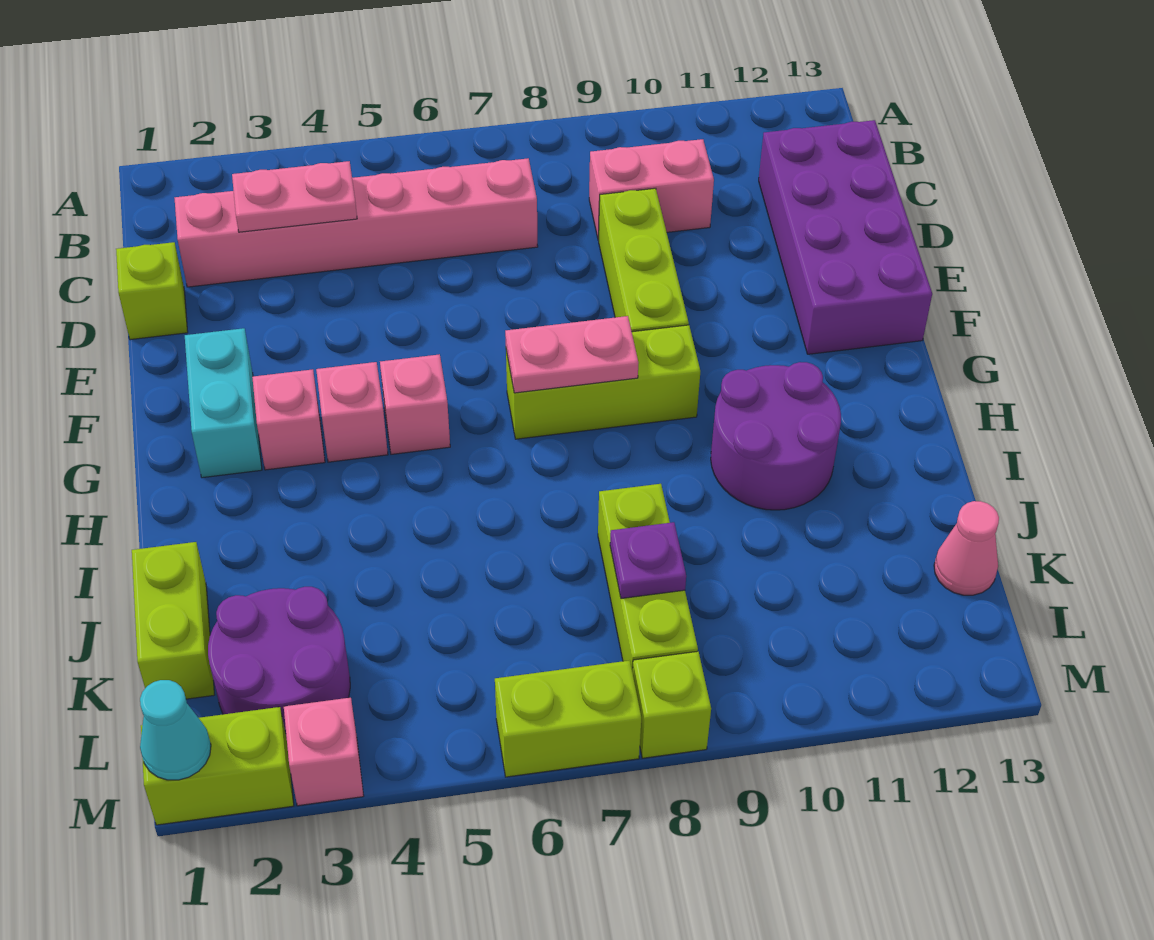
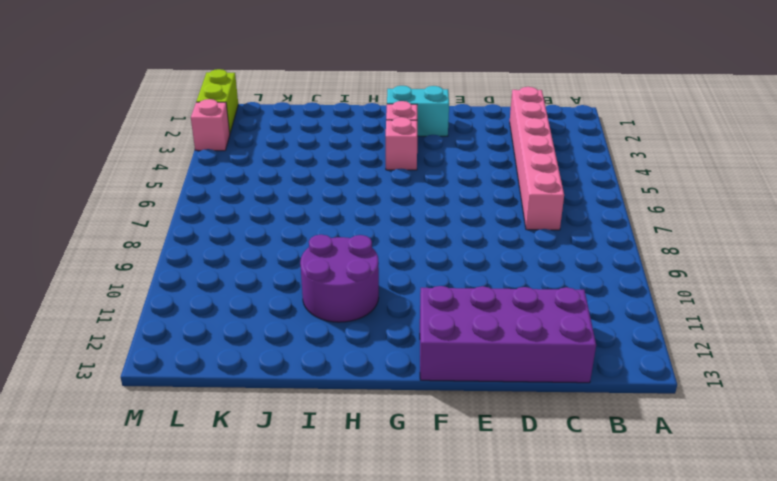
none -> pink brick C9:C10 level 1
none -> lime brick D1 level 1
none -> lime brick D9:F9 level 1

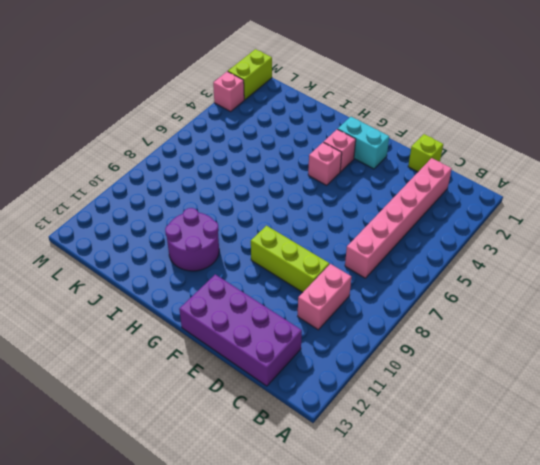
none -> pink brick G5 level 1
none -> lime brick G7:G9 level 1
none -> lime brick J1:K1 level 1

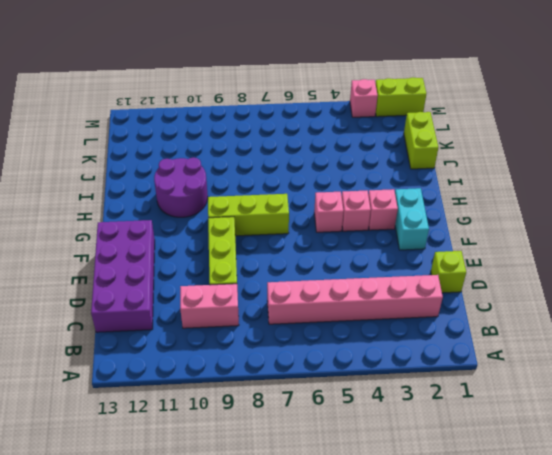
none -> lime brick J8:L8 level 1
none -> purple round brick K2:L3 level 1
none -> pink cone K13 level 1

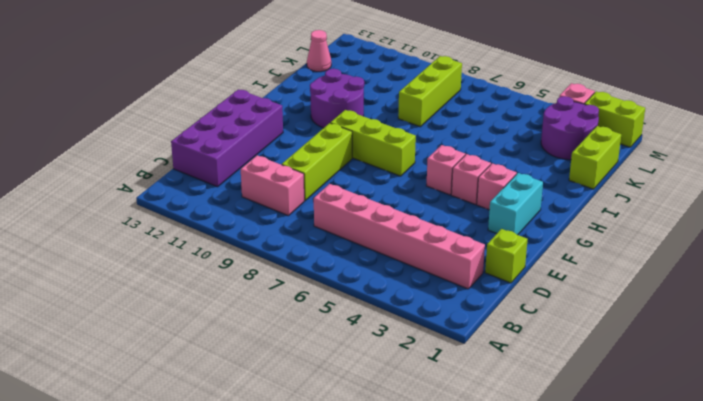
none -> lime brick M6:M7 level 1
none -> lime brick M8 level 1
none -> pink plate C3:C4 level 2

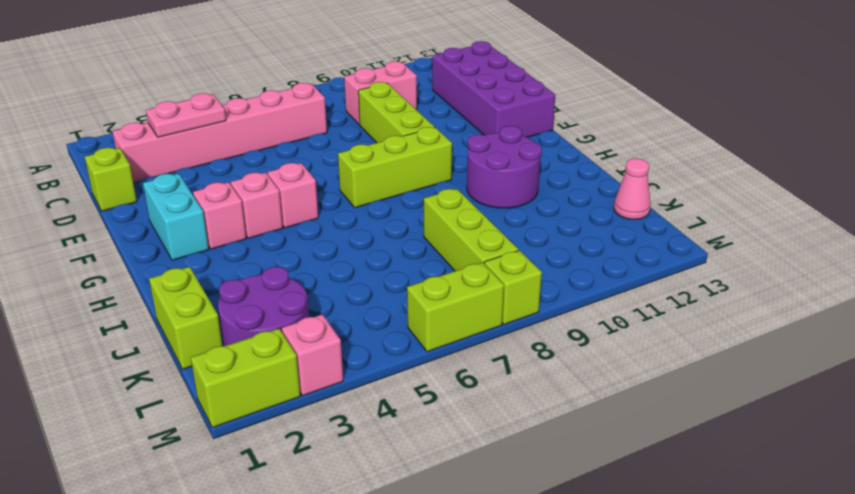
none -> pink plate G7:G8 level 2
none -> purple plate K8 level 2
none -> cyan cone M1 level 2

